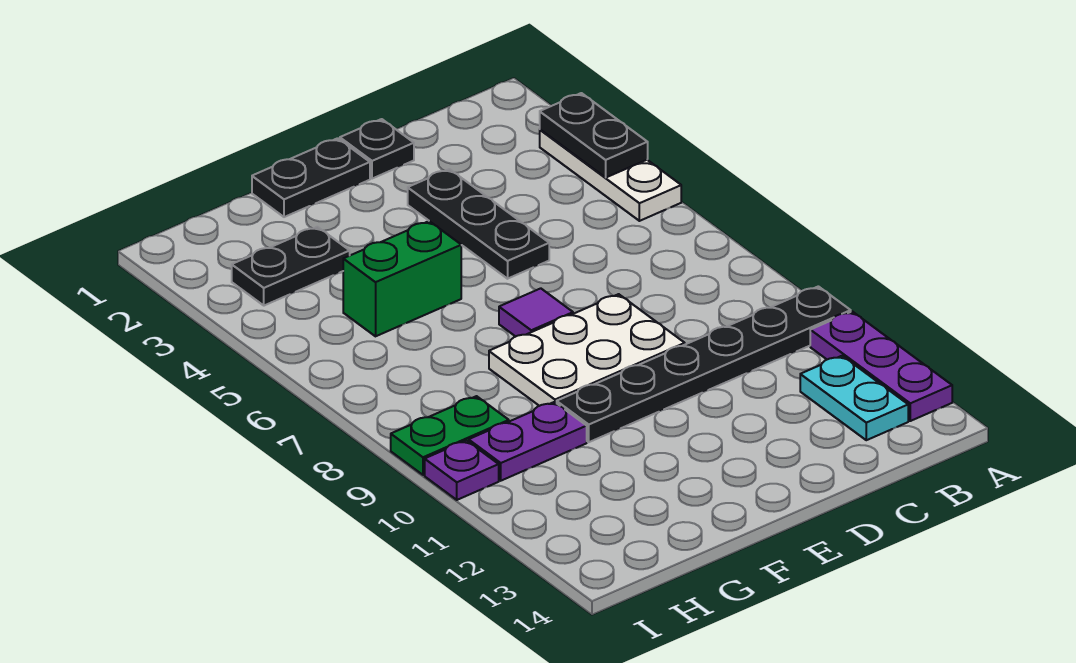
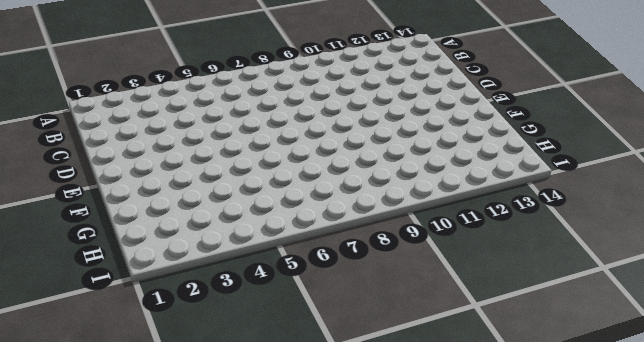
none -> white plate A3:A5 level 1
none -> black plate A10:F10 level 1
none -> purple plate A11:A13 level 1

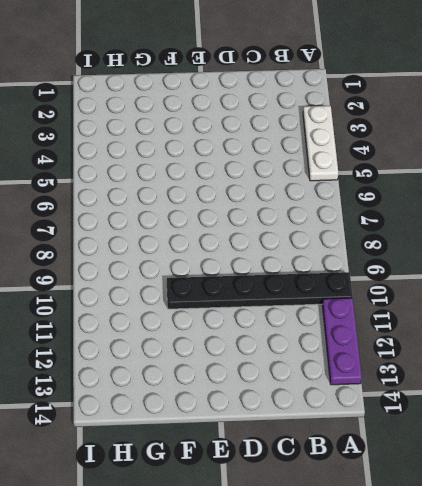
none -> cyan plate B12:B13 level 1
none -> black plate D1 level 1
none -> black plate D3:D5 level 1

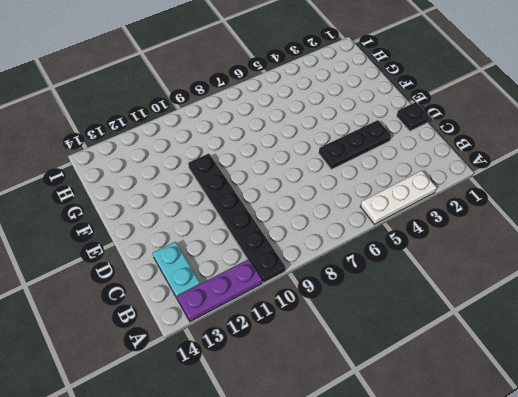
cyan plate B13:C13 level 1 -> cyan plate B12:B13 level 1
none -> white plate D8:F9 level 1
none -> black plate E1:F1 level 1
none -> purple tile E7 level 1

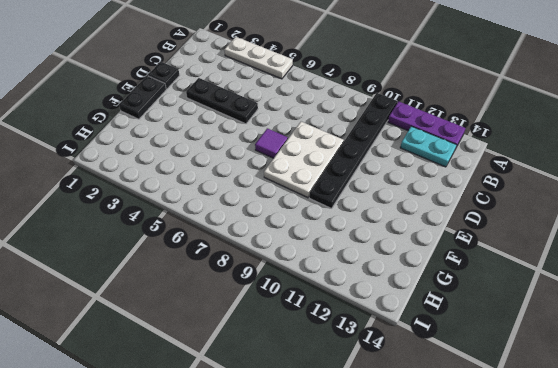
none -> green brick F5:G5 level 1
none -> black plate G3:H3 level 1
none -> purple plate G10:H10 level 1

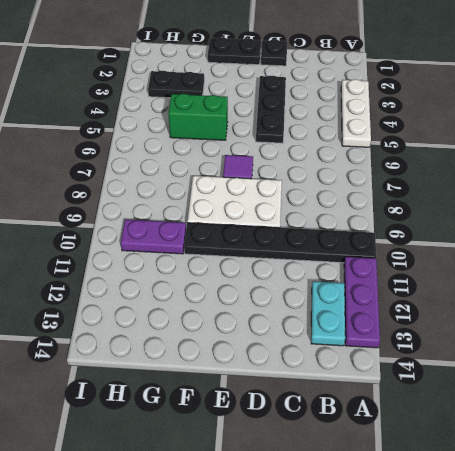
none -> green plate H9:I9 level 1
none -> purple plate I10 level 1
none -> black plate A3:A4 level 2

